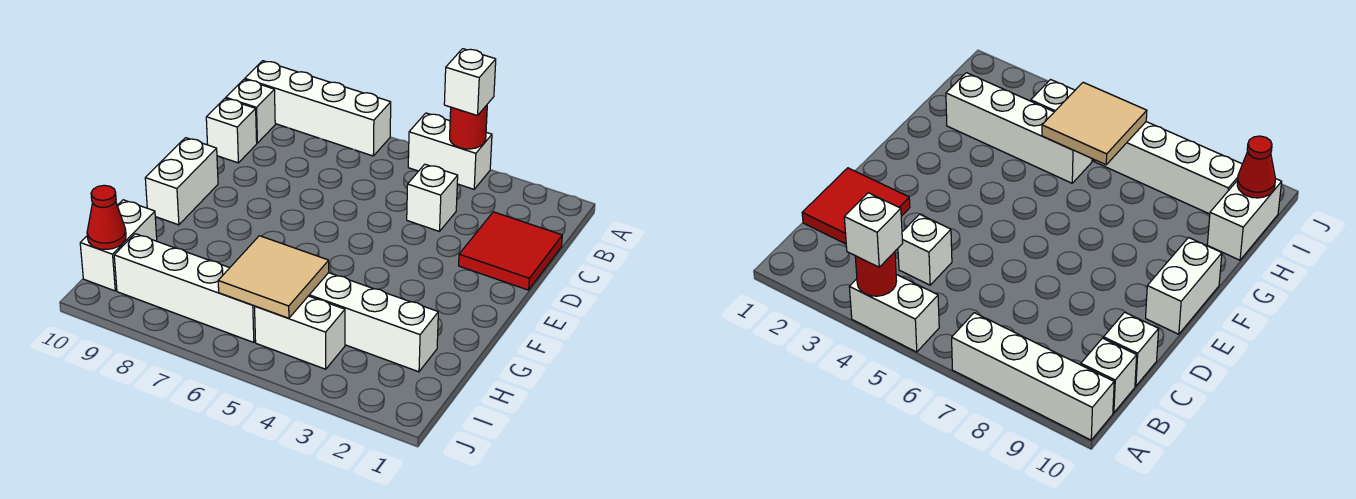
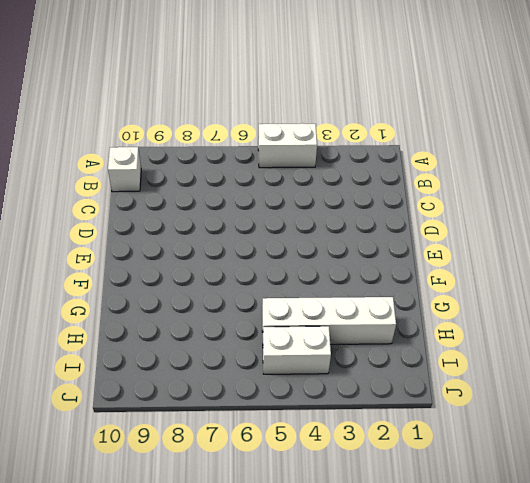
none -> white brick A7:A10 level 1
none -> red tile C1:D2 level 1
none -> white brick C4 level 1

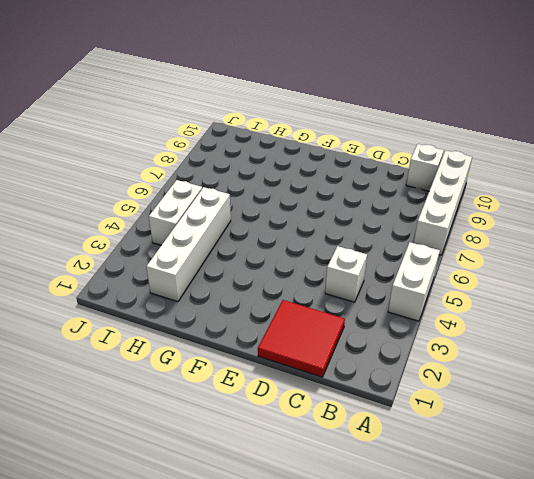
none -> white brick C10 level 1
none -> white brick E10:F10 level 1
none -> white brick H10:I10 level 1

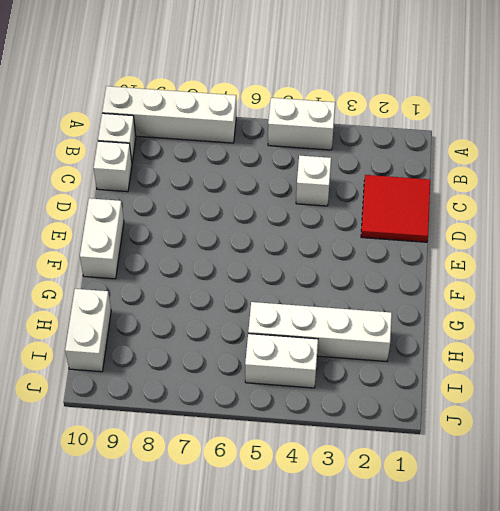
none -> white brick I6:I9 level 1
none -> red round brick A4 level 2
none -> tan tile H5:I6 level 2

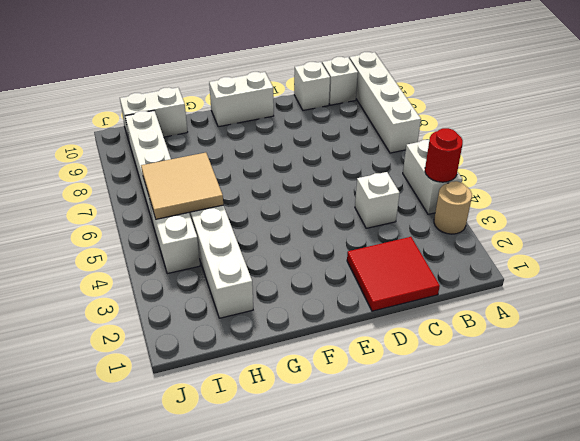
tan round brick A3 level 1 -> none
none -> red cone I10 level 2
none -> white brick A4 level 3

